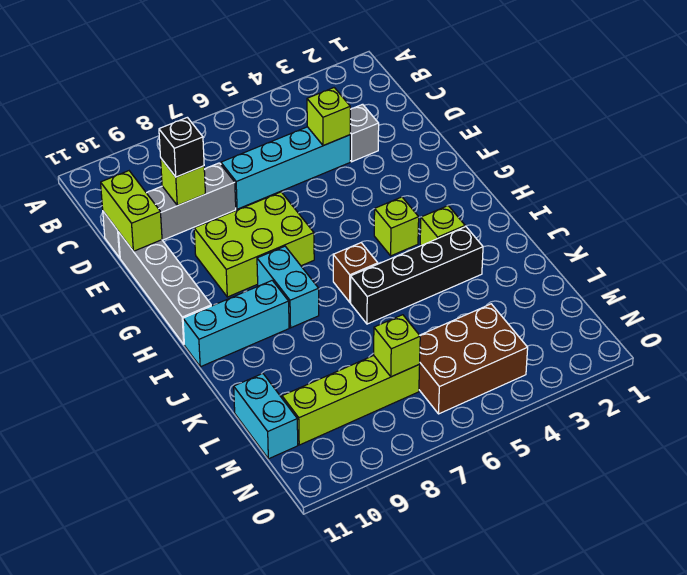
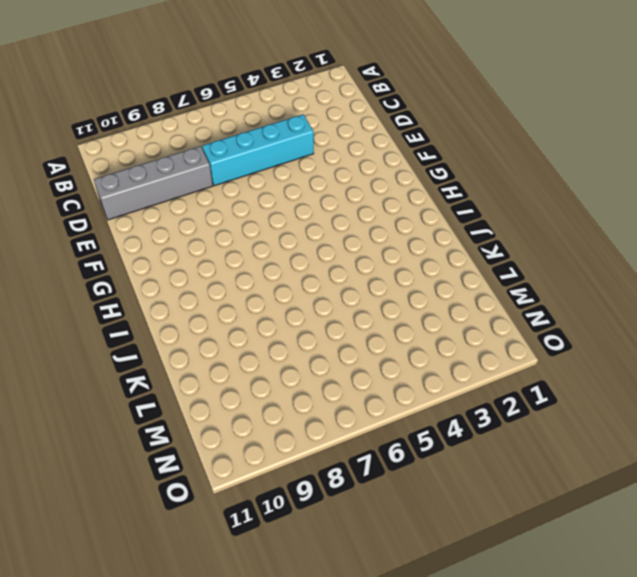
none -> grey brick D3 level 1
none -> grey brick E11:H11 level 1
none -> lime brick F7:G9 level 1

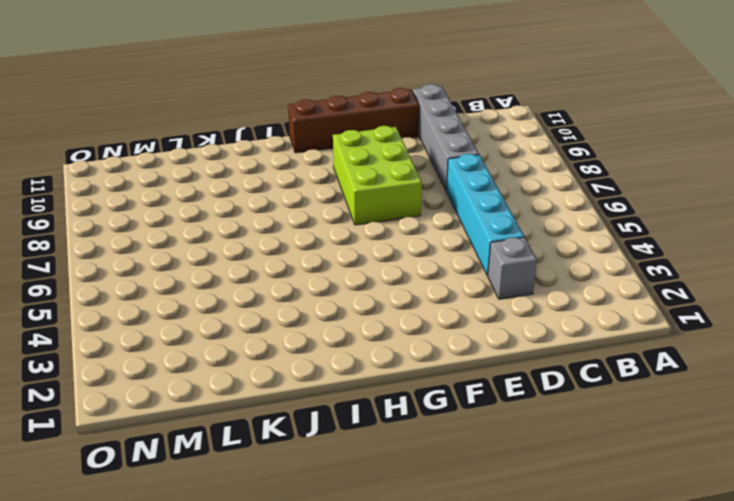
brown brick E11:H11 level 1 -> grey brick E11:H11 level 1
none -> lime brick H4 level 1
none -> cyan brick H8:I8 level 1
none -> lime brick I3 level 1

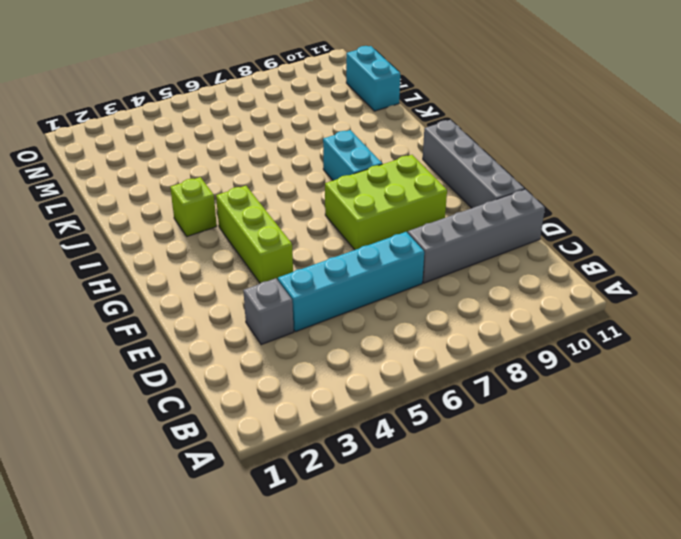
lime brick F4:H4 level 1 -> lime brick H4 level 1
none -> brown brick I6 level 1
none -> cyan brick I9:I11 level 1
none -> black brick J3:J6 level 1

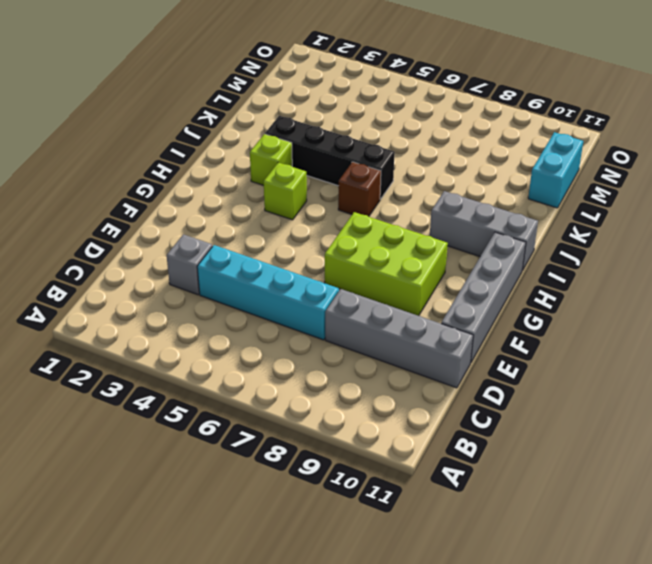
grey brick I9:I11 level 1 -> cyan brick I9:I11 level 1
none -> cyan brick H8:I8 level 1
none -> brown brick M4:N6 level 1
none -> lime brick M7:M10 level 1

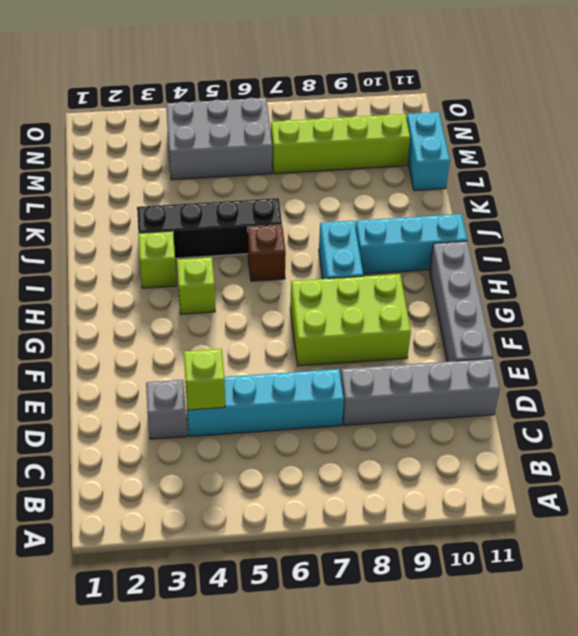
grey brick M4:N6 level 1 -> brown brick M4:N6 level 1
none -> lime brick D9 level 2
none -> lime brick D11:E11 level 2
none -> lime brick M7 level 2

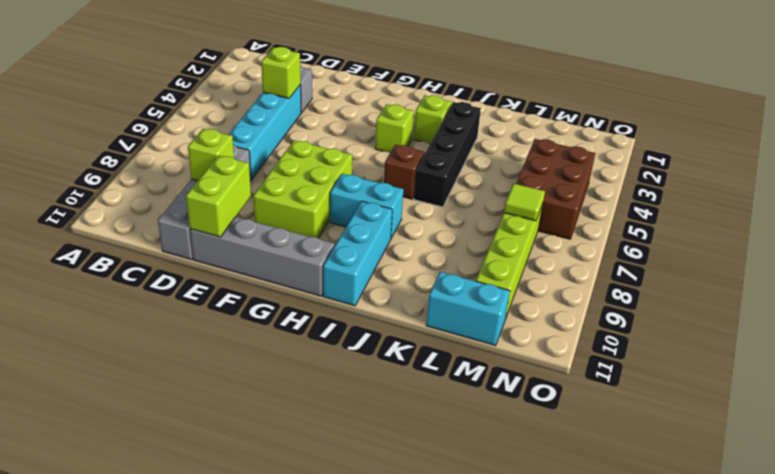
lime brick E10:E11 level 2 -> lime brick D11:E11 level 2
lime tile M7 level 2 -> lime brick M7 level 2
none -> black brick D9 level 3

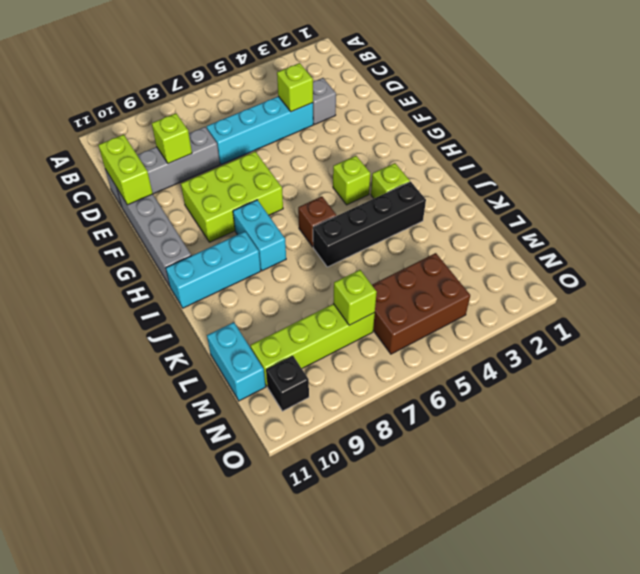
black brick N10 level 1 -> black brick D9 level 3

